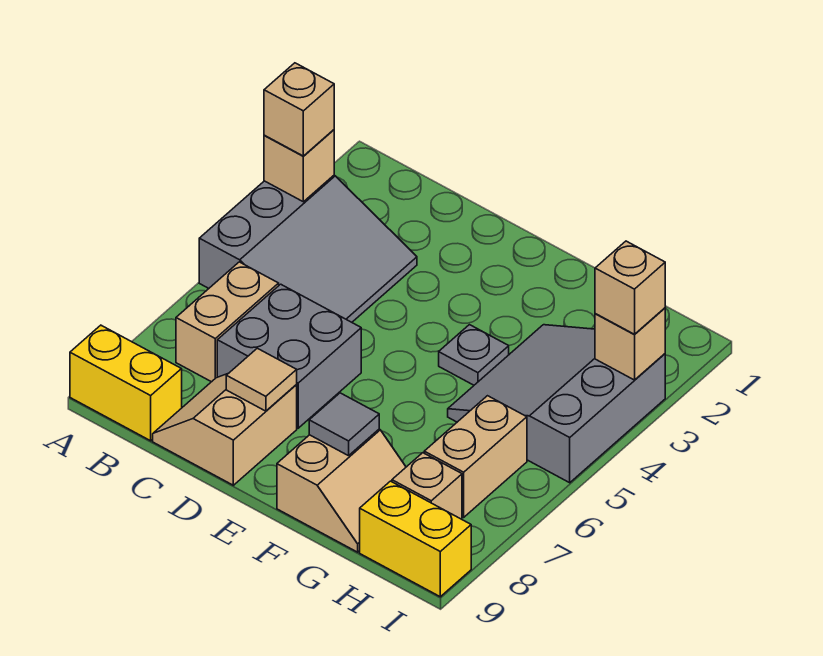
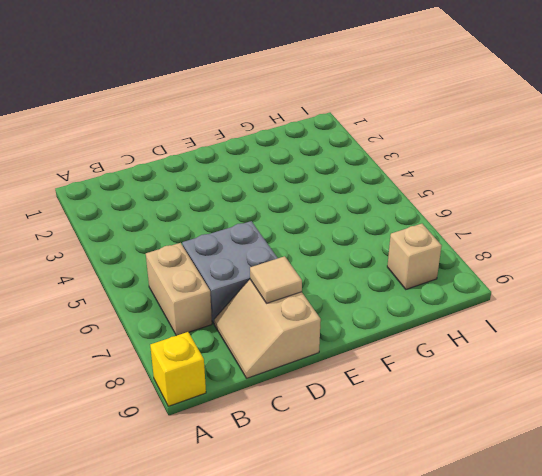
yellow brick A9 level 1 -> yellow brick A9:B9 level 1
none -> grey slope A3:C5 level 1 top A
none -> grey plate F4 level 1
none -> tan slope F8:G9 level 1 top F

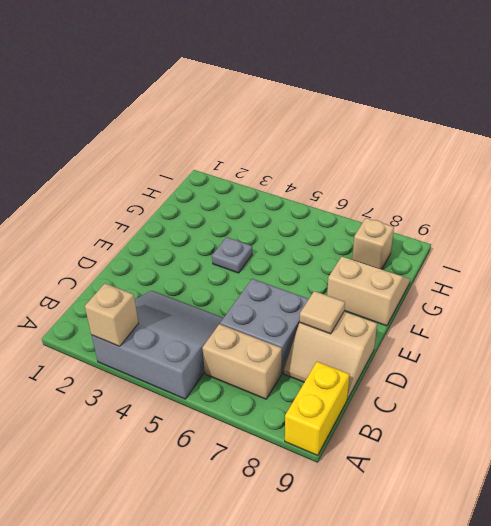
none -> grey slope G3:I5 level 1 top I
none -> tan brick H6:H7 level 1
none -> yellow brick H9:I9 level 1

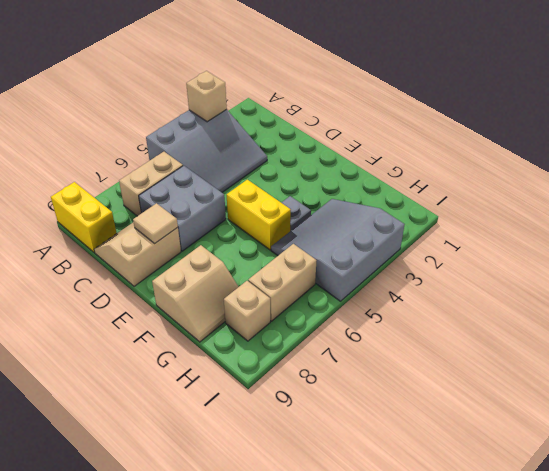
yellow brick E5:F5 level 1 -> yellow brick H9:I9 level 1
none -> grey tile F8 level 2
none -> tan brick I3 level 2
none -> tan brick A3 level 3

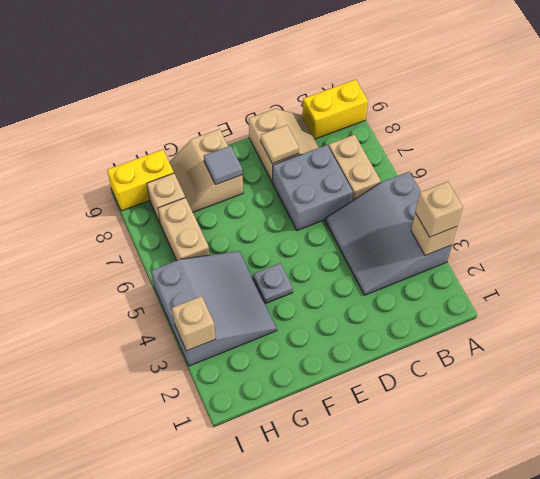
none -> tan brick I3 level 3

